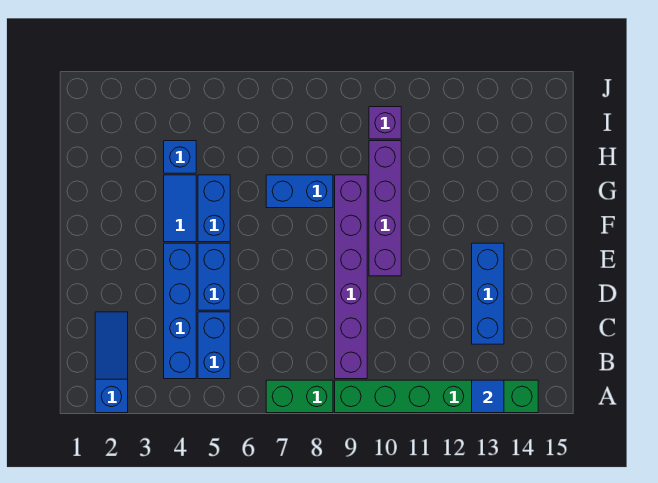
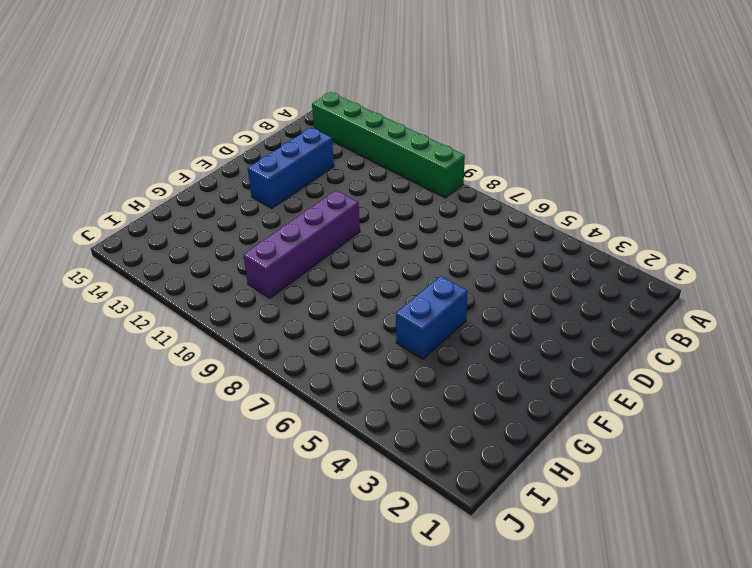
none -> blue slope A2:C2 level 1 top A
none -> green brick A7:A8 level 1
none -> blue brick B4:E4 level 1

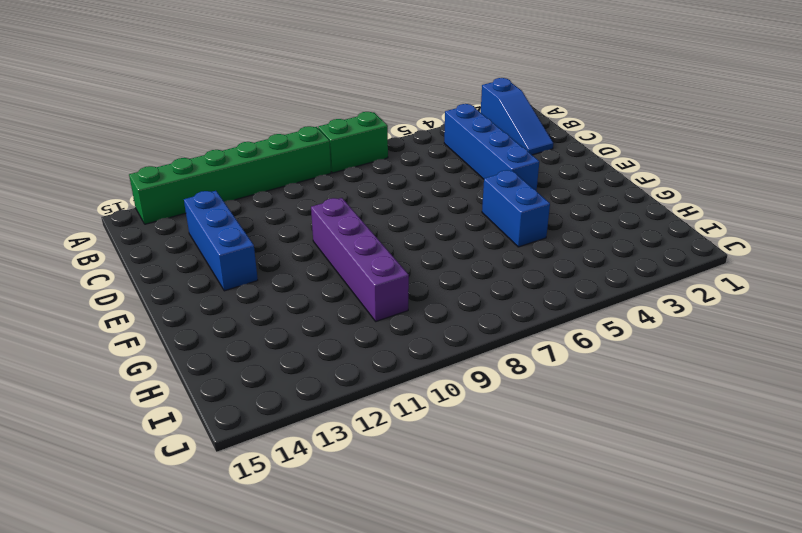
none -> blue brick B5:C5 level 1
none -> purple brick B9:G9 level 1
none -> blue brick D5:E5 level 1

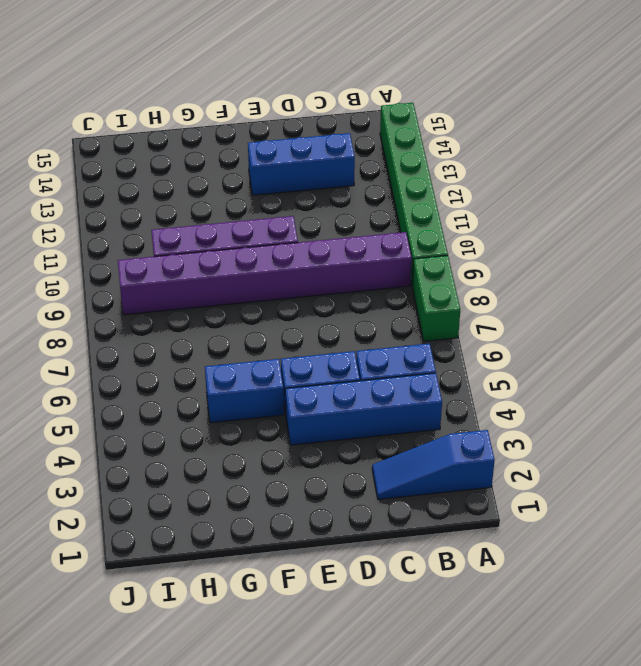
purple brick B9:I9 level 1 -> purple brick B9:G9 level 1
none -> blue tile F4:G4 level 1
none -> blue brick G7:G8 level 1
none -> blue brick H4 level 1

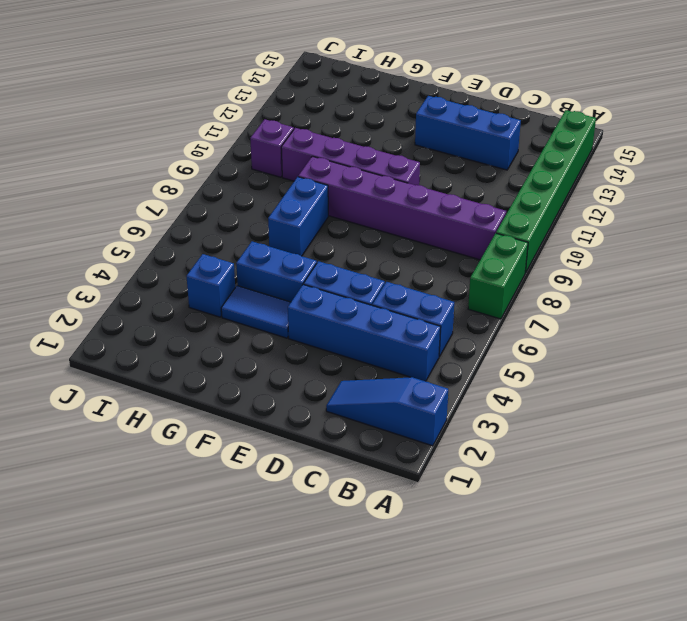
none -> blue tile A13 level 2

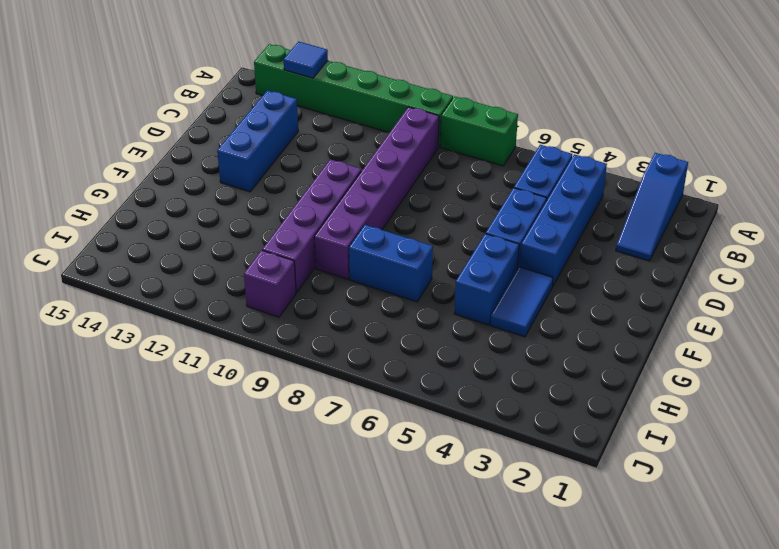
none -> blue brick H4 level 1

